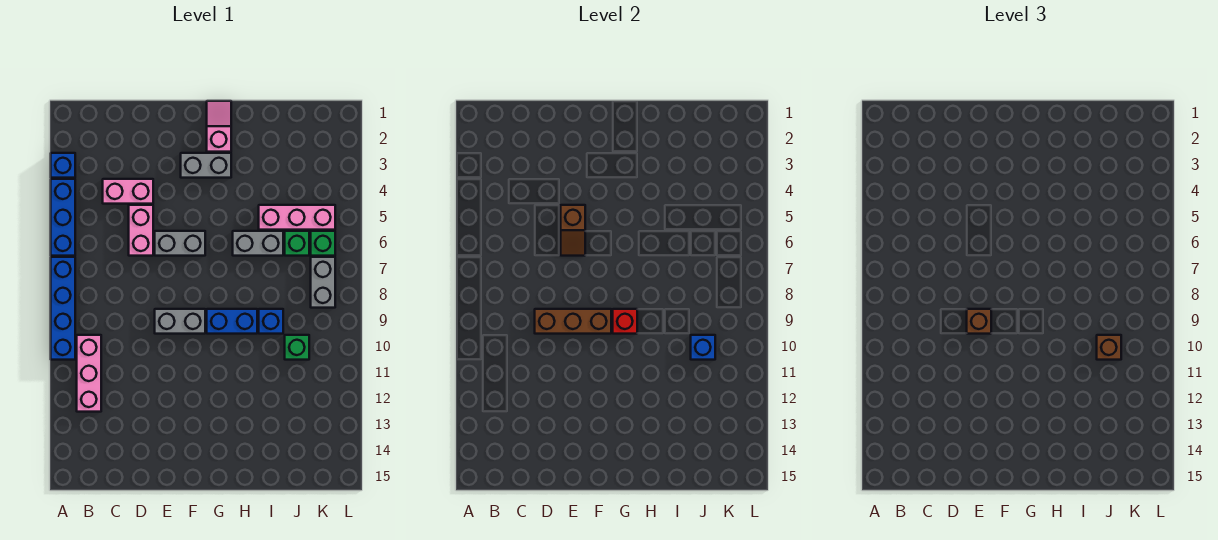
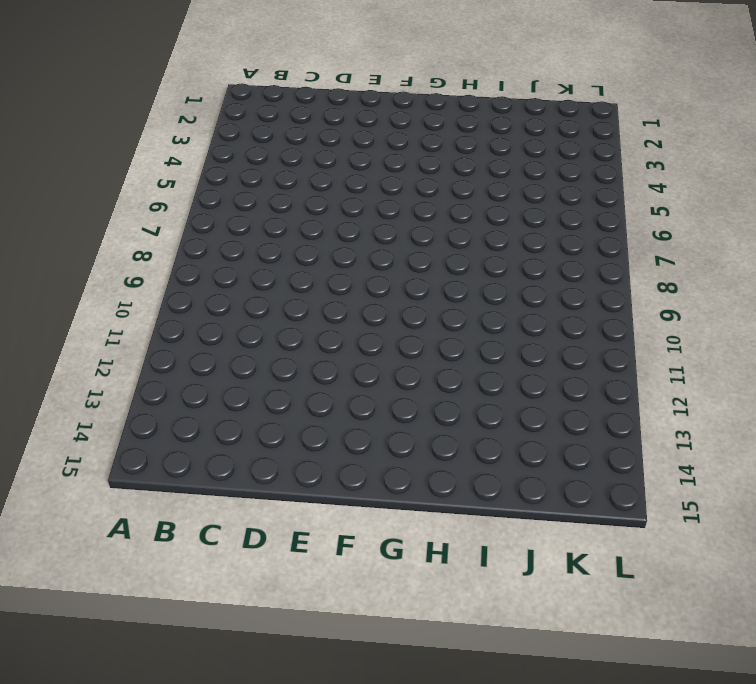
none -> blue brick A3 level 1
none -> blue brick A4:A6 level 1
none -> blue brick A7:A10 level 1

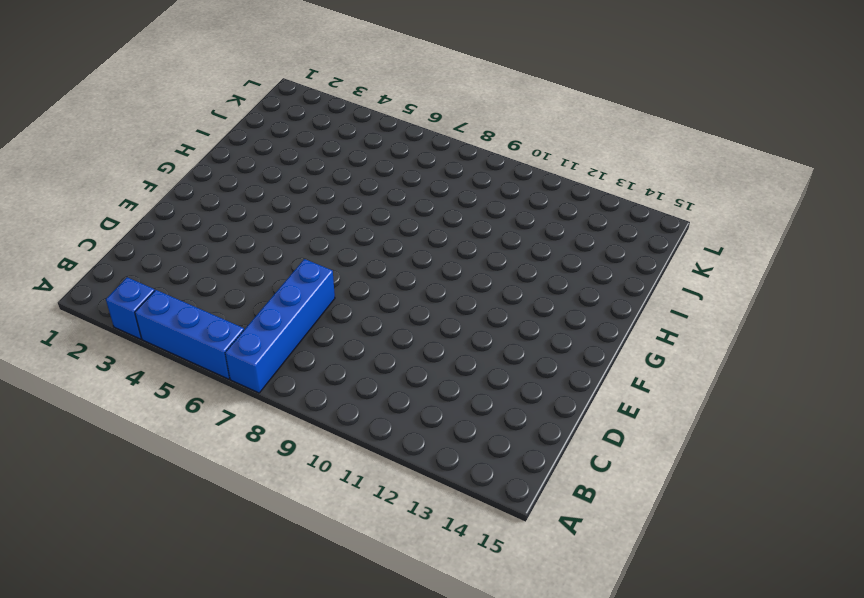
blue brick A7:D7 level 1 -> blue brick A7:A10 level 1
none -> pink brick B10:B12 level 1
none -> pink brick C4:D4 level 1
none -> pink brick D5:D6 level 1

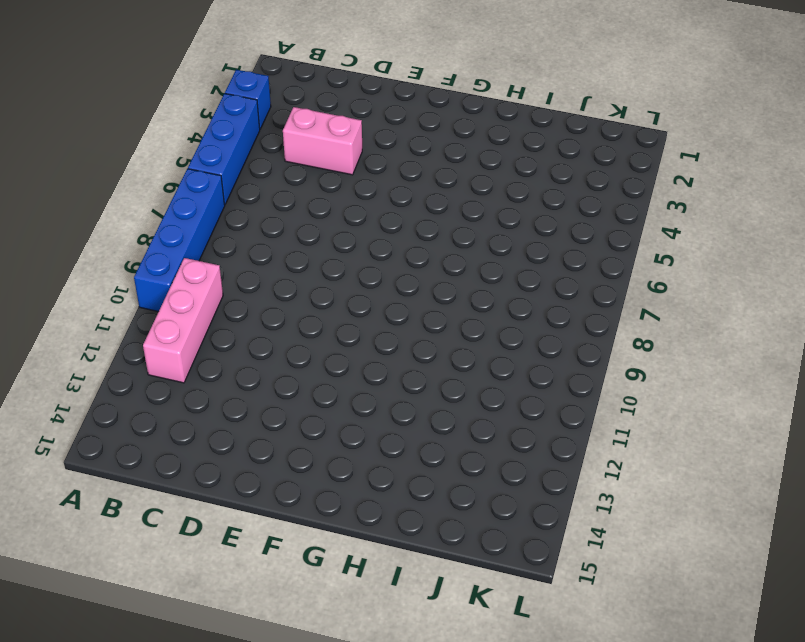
none -> pink brick D5:D6 level 1
none -> grey brick E6:F6 level 1
none -> grey brick E9:F9 level 1

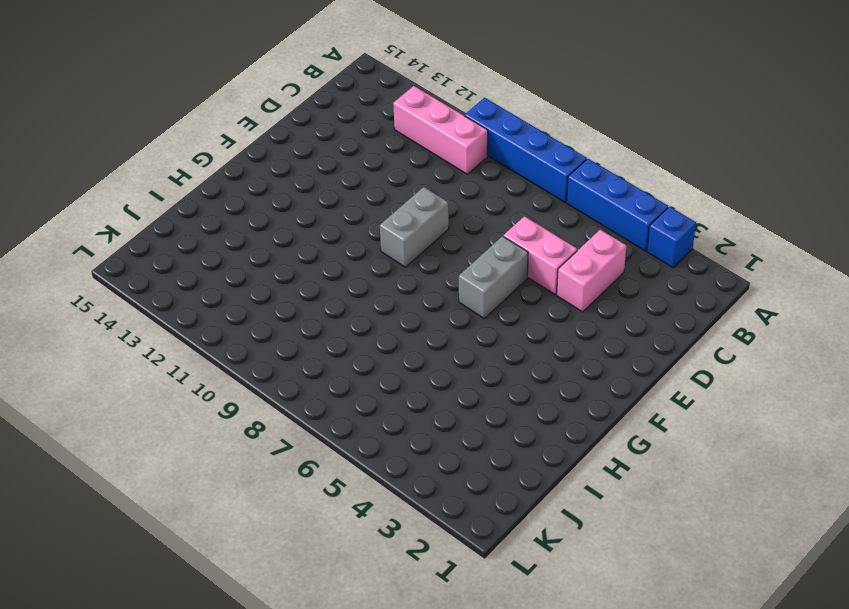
none -> grey brick F3:G3 level 1
none -> pink slope G1:G2 level 1 top 2
none -> blue brick G9:H9 level 1

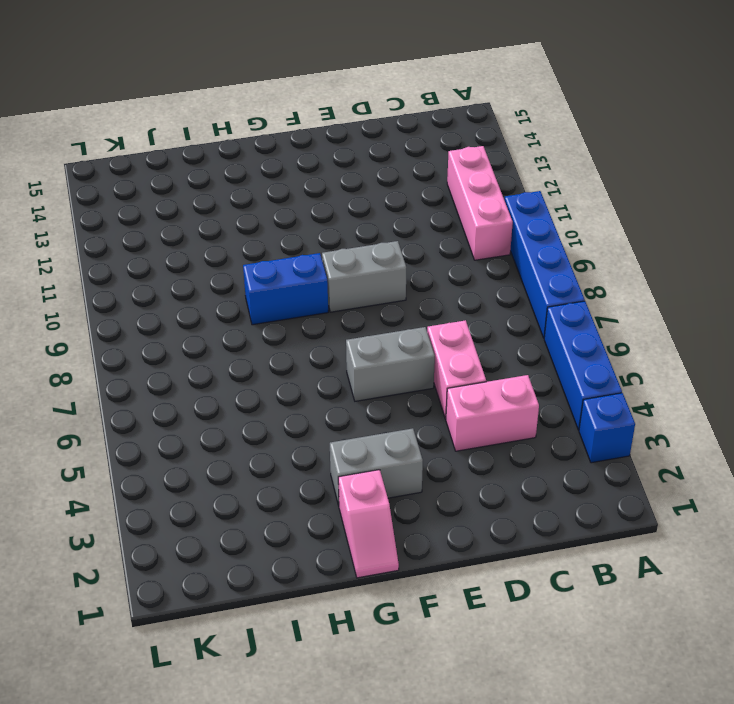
none -> grey brick H6:I6 level 1
none -> pink brick I5:K5 level 1
none -> blue brick I9 level 1

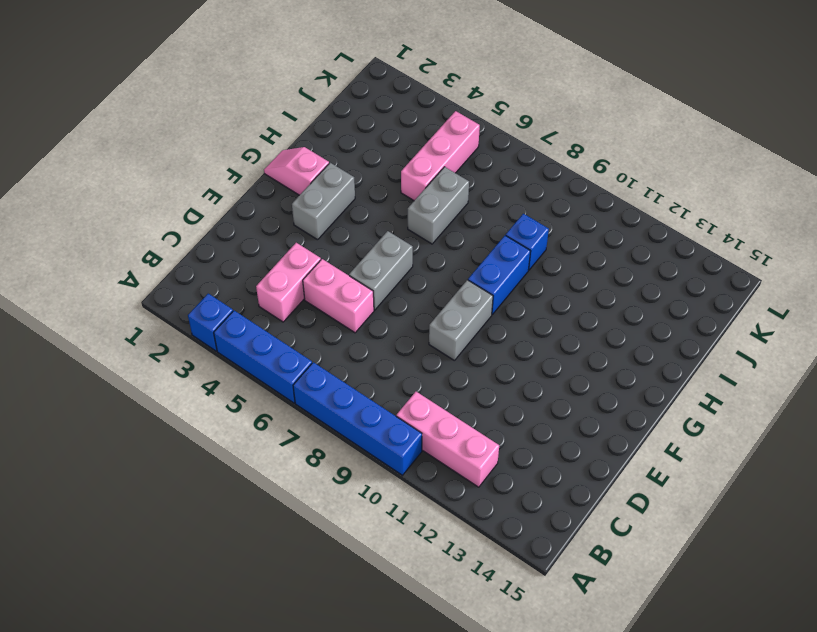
none -> green brick J6 level 1
none -> green brick J10 level 1
none -> green brick K6 level 1

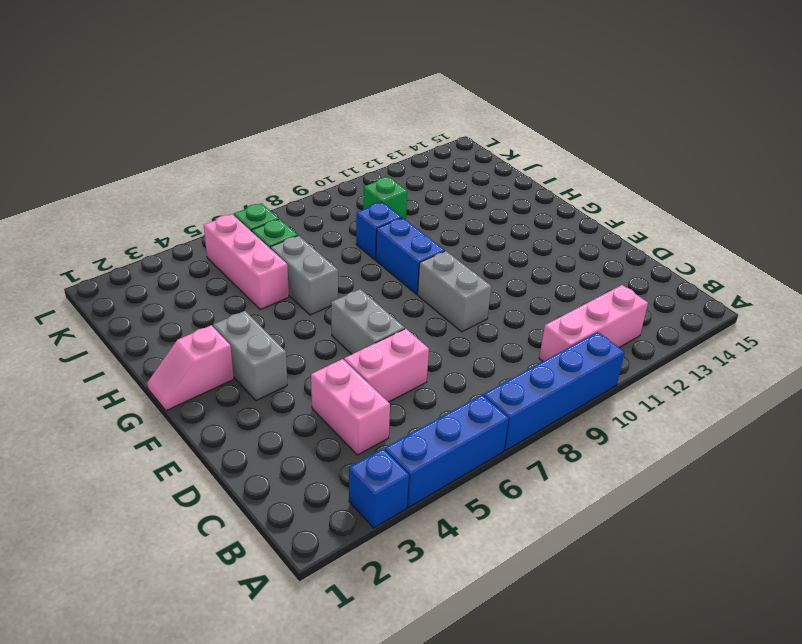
none -> grey brick K7:K8 level 1
none -> brown brick D9:F9 level 2
none -> brown slope E5:E6 level 2 top 5

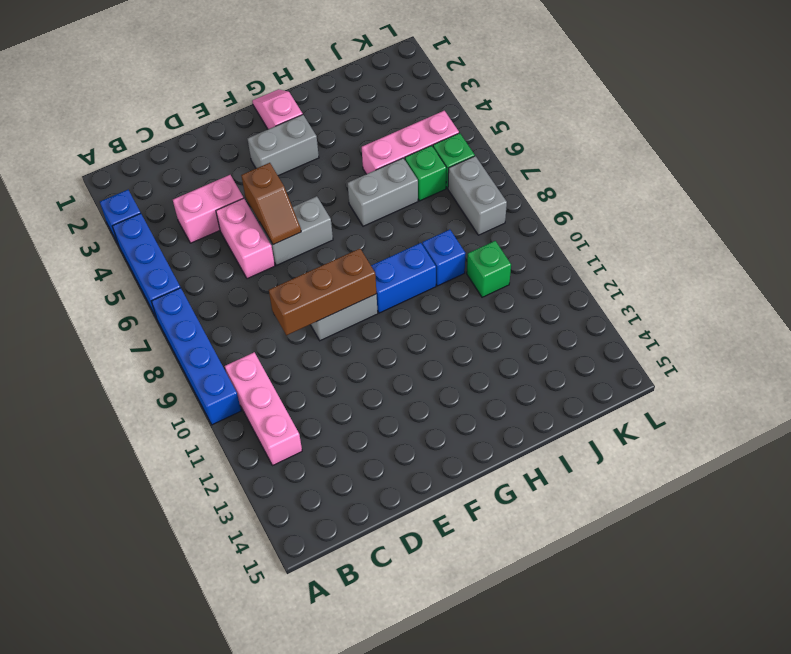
none -> red brick G9 level 2
none -> blue brick J10 level 2
none -> brown brick E9 level 3

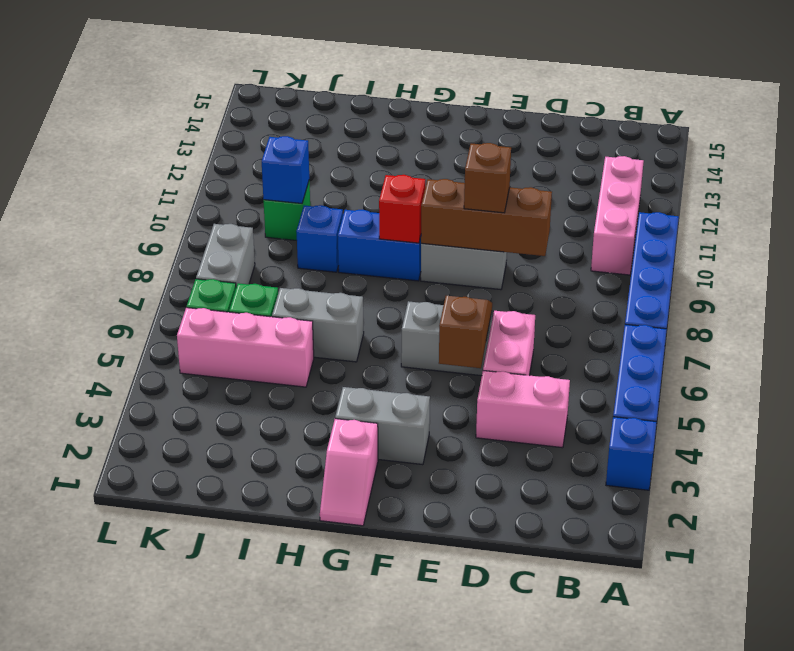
none -> brown brick J10 level 3

